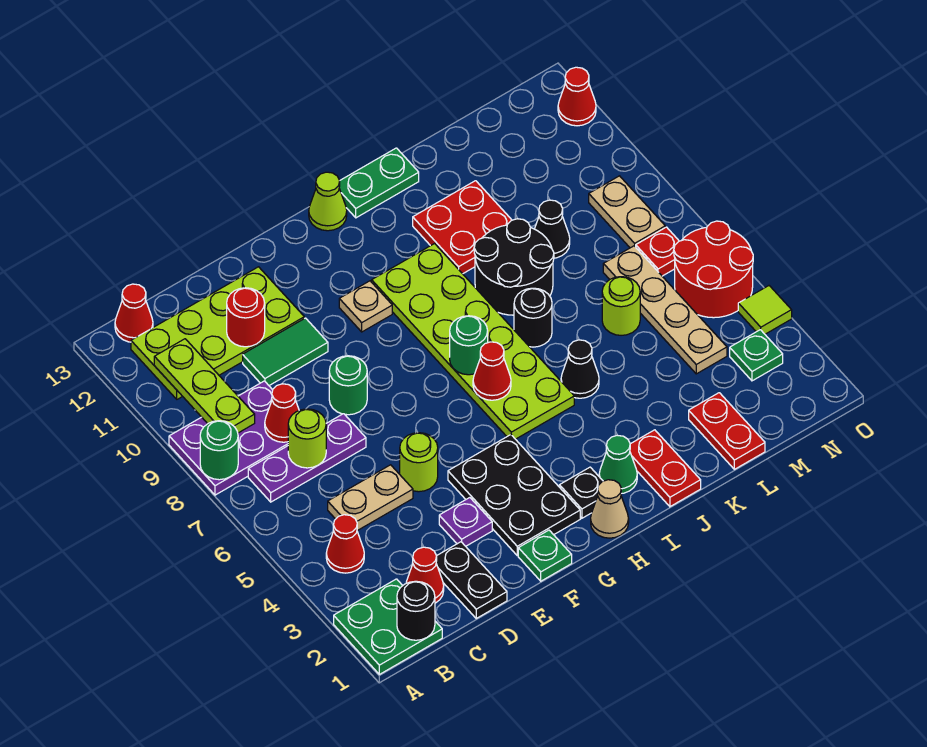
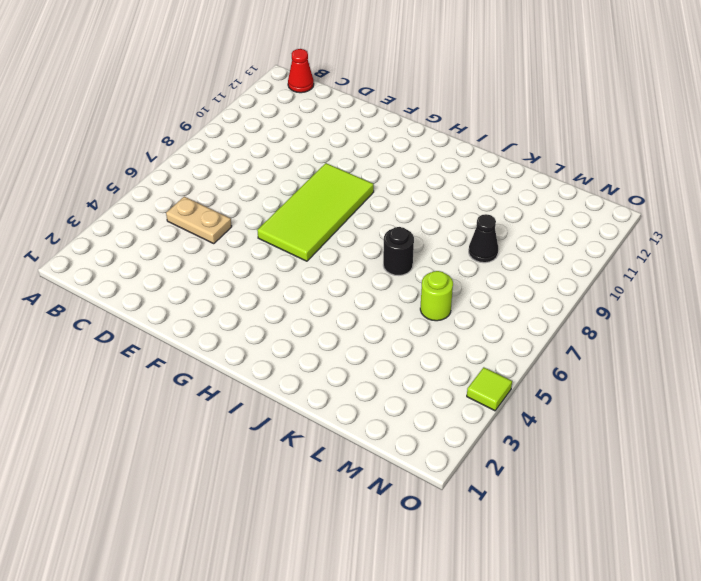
lime tile F6:G9 level 1 -> none
none -> green plate A1:B2 level 1
none -> purple plate A8:C9 level 1
none -> red cone B4 level 1
none -> purple plate B7:D7 level 1

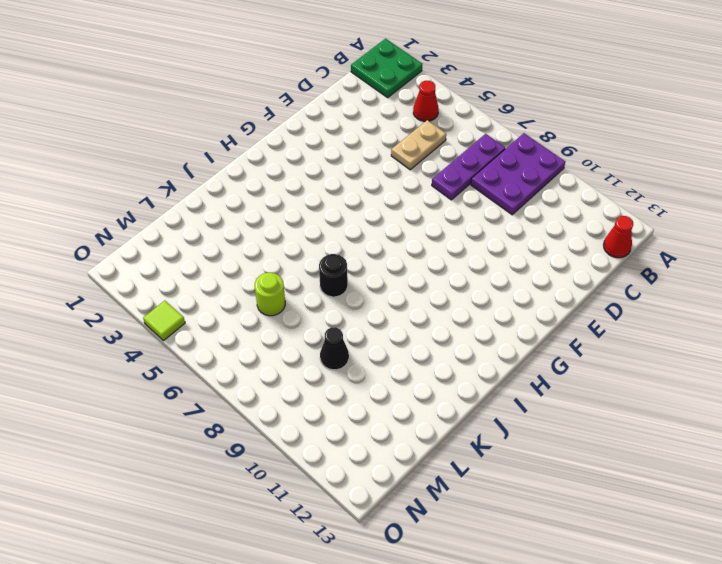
none -> lime plate B11:E12 level 1
none -> red cone C2 level 1
none -> black plate D1:D2 level 1
none -> green tile D10:E10 level 1

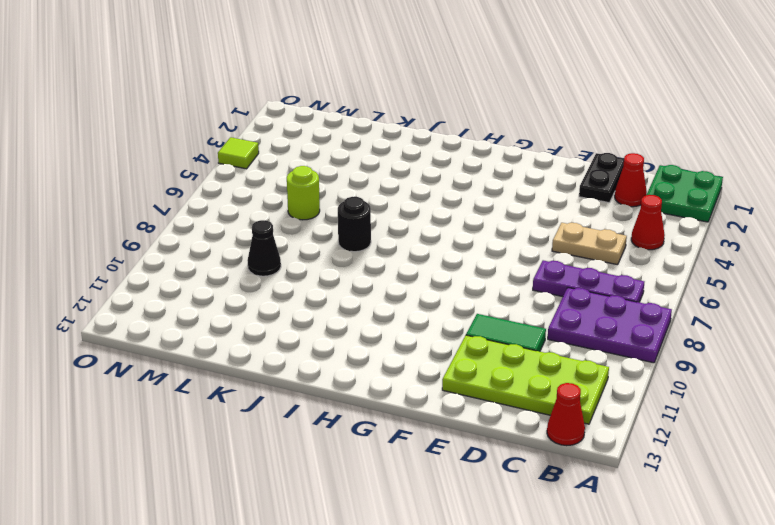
none -> purple plate E3 level 1
none -> lime round brick E5 level 1
none -> green round brick E8 level 1
none -> green plate F1 level 1

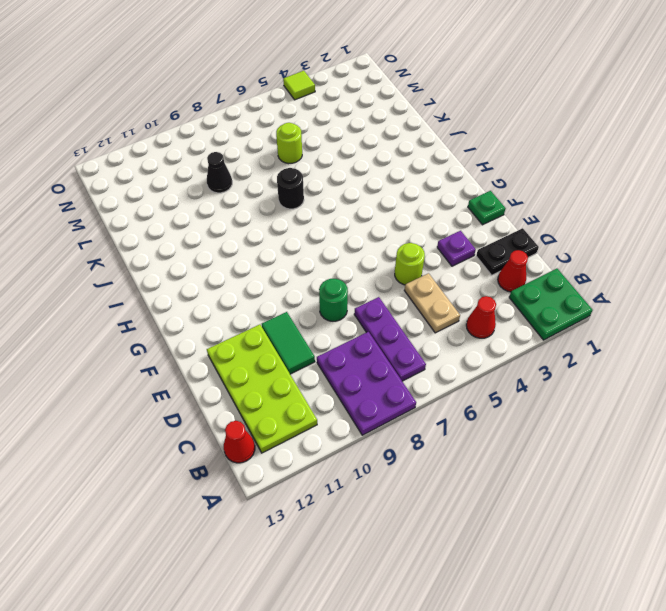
none -> black plate F2:G4 level 1
none -> tan plate G10 level 1
none -> tan cone H1 level 1
none -> black plate H2 level 1

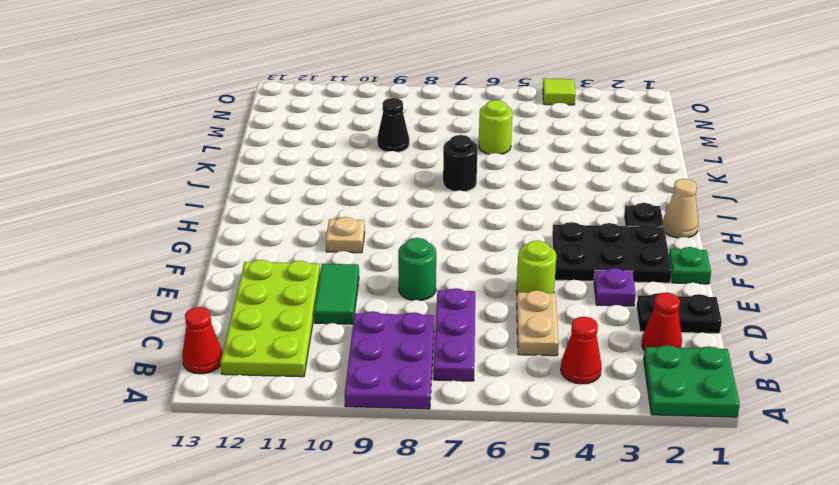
none -> lime plate H5:I10 level 1
none -> lime cone H13 level 1
none -> green cone I2 level 1
none -> green plate I13:J13 level 1

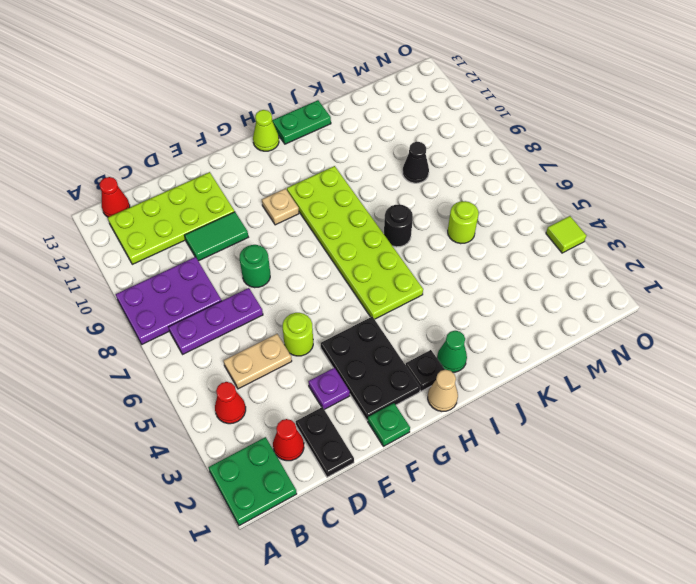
none -> red plate J1:J2 level 1
none -> black cone J5 level 1
none -> black round brick J8:K9 level 1
none -> red plate J10:K11 level 1

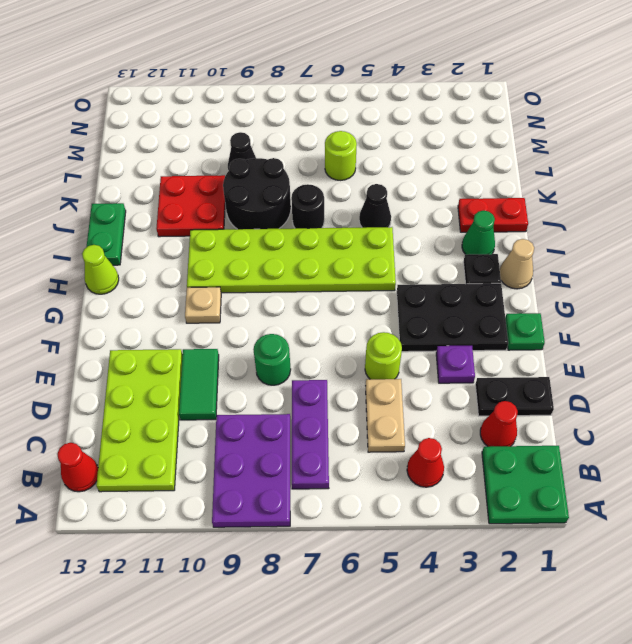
none -> red plate L1:L2 level 1
none -> tan plate M4:M7 level 1
none -> green plate N3 level 1
none -> red round brick N5:O6 level 1

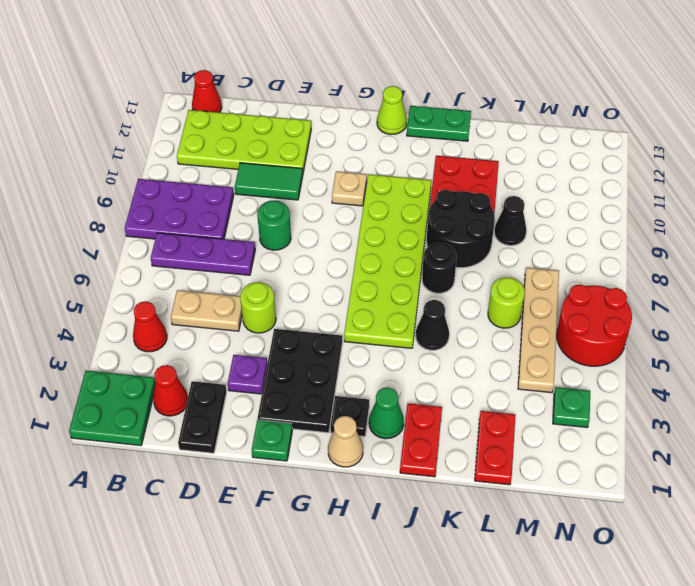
none -> red plate N7 level 1
none -> tan plate N8:N9 level 1
none -> lime tile O4 level 1
none -> red cone O12 level 1

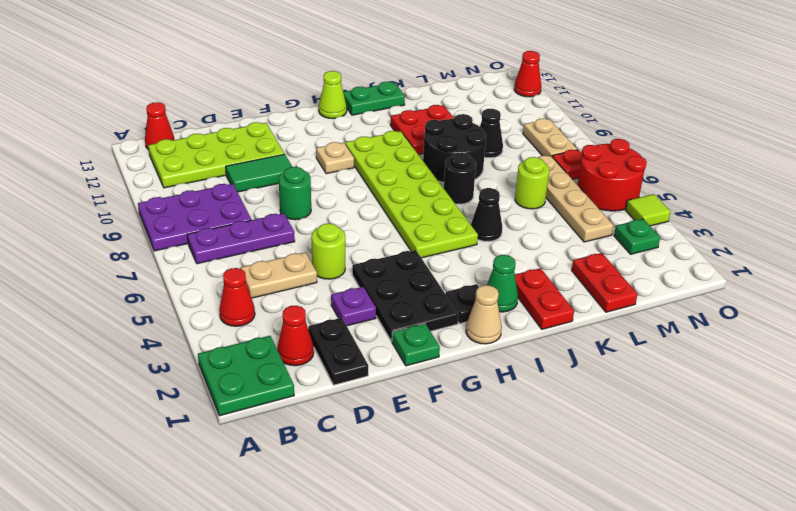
none -> green round brick A8 level 2
none -> black round brick B1 level 2
none -> lime plate B9:B11 level 2
none -> lime round brick C7 level 2

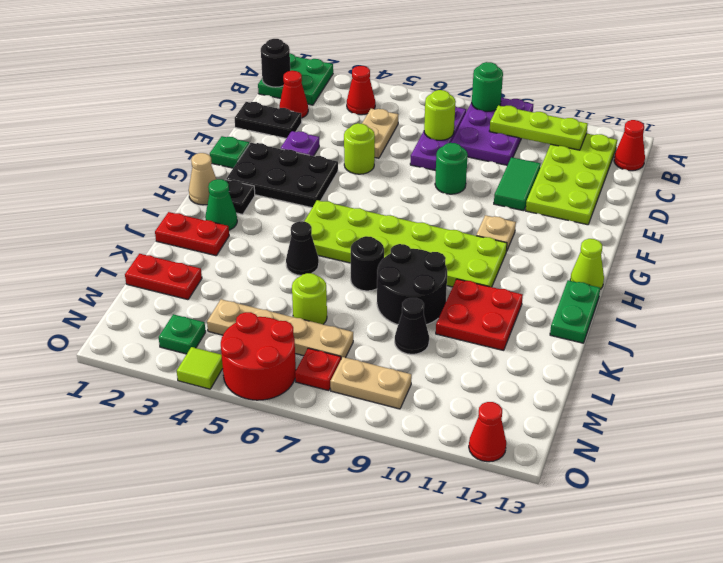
none -> red cone C8 level 2
none -> red round brick D11 level 2
none -> red cone H6 level 2
none -> green round brick H7 level 2

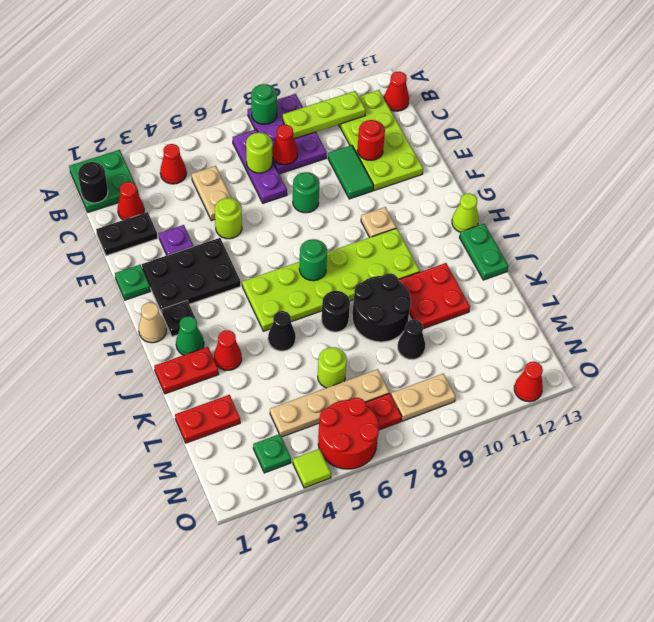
red cone J3 level 1 -> red cone H6 level 2

